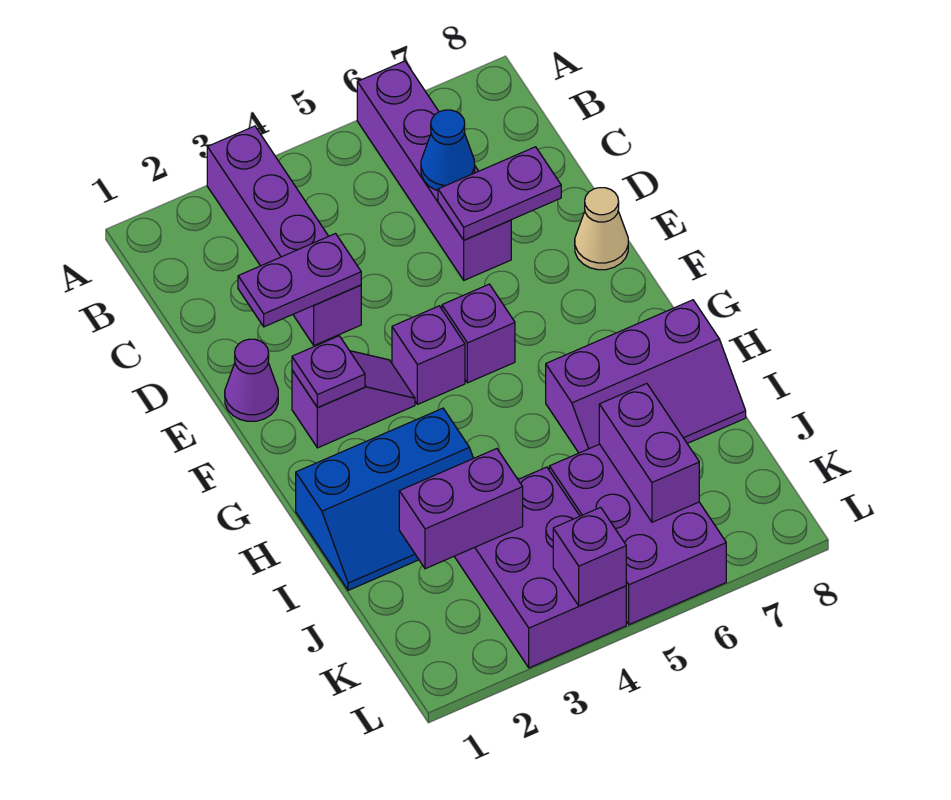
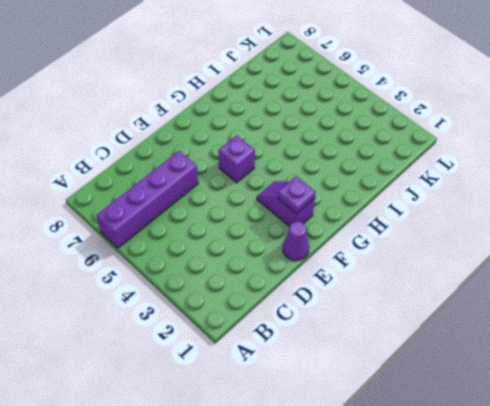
none -> purple brick A3:D3 level 1
none -> tan cone E8 level 1
none -> purple brick F4 level 1

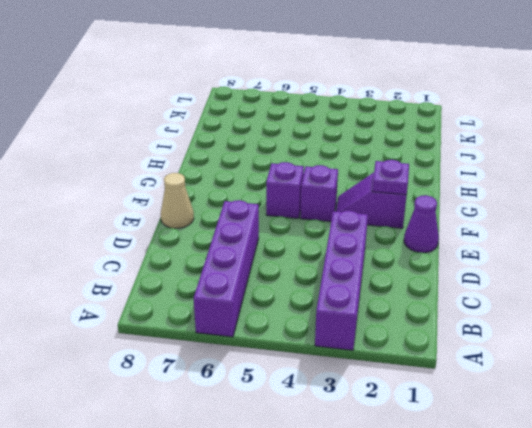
none -> blue slope H1:I3 level 1 top H
none -> purple slope H6:I8 level 1 top H
none -> purple brick J3:L4 level 1

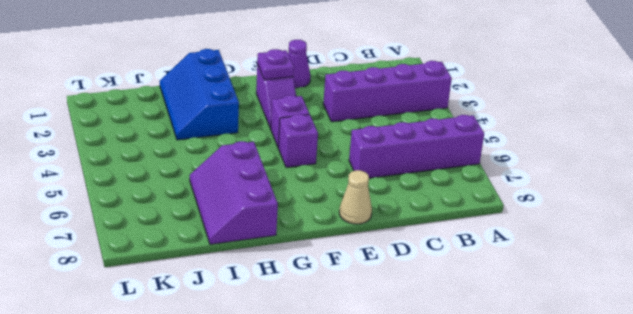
none -> purple brick J3:L4 level 1
none -> purple brick J5:L6 level 1
none -> blue cone C6 level 2

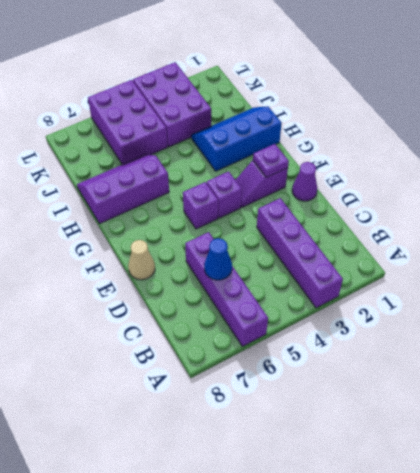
none -> purple plate D2:D3 level 2
none -> purple plate D6:D7 level 2
none -> purple brick J2:J3 level 2

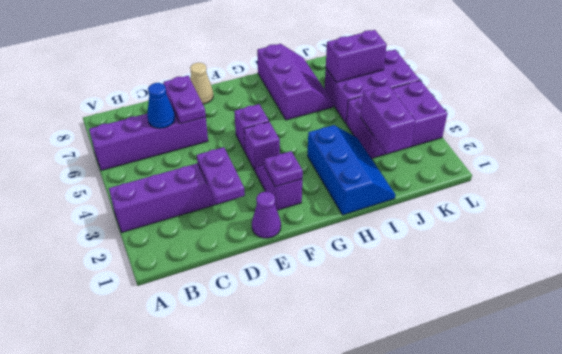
none -> purple brick L4 level 2

